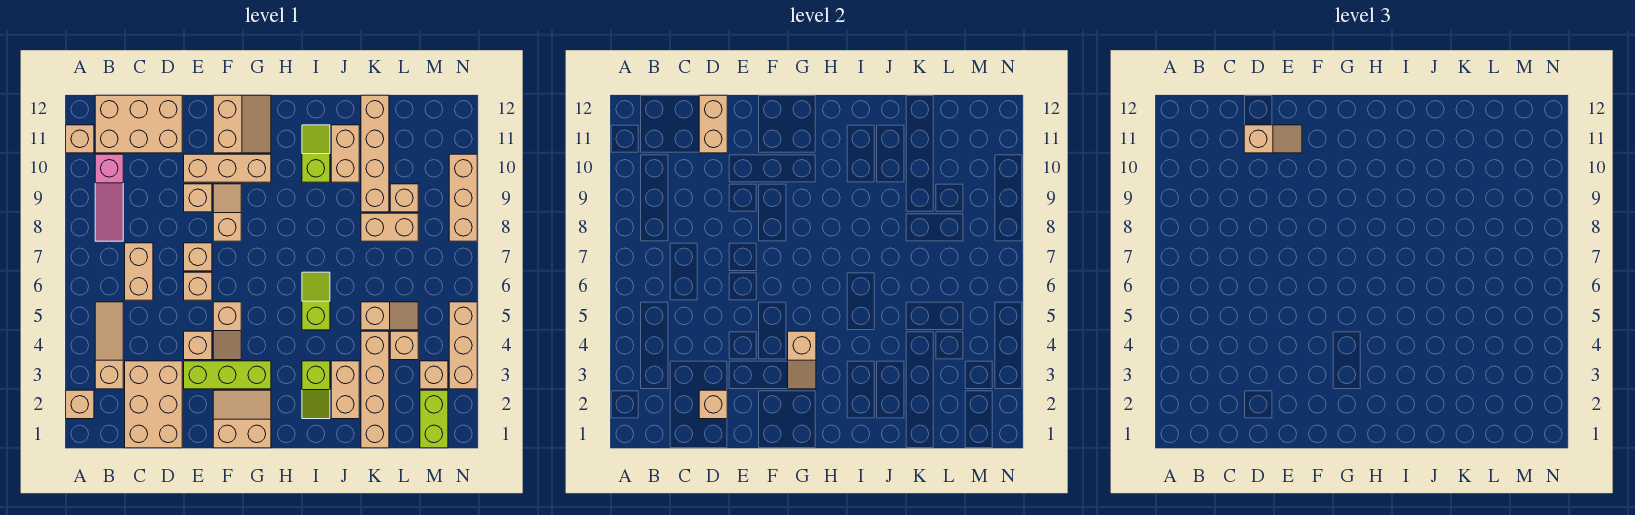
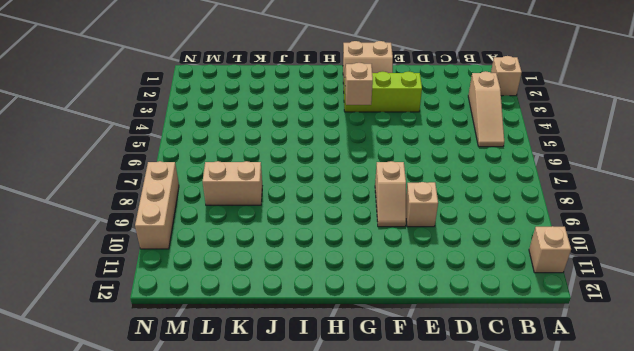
none -> pink slope B8:B10 level 1 top 10
none -> tan brick B11:D12 level 1
none -> tan brick C1:D3 level 1
none -> tan brick C6:C7 level 1

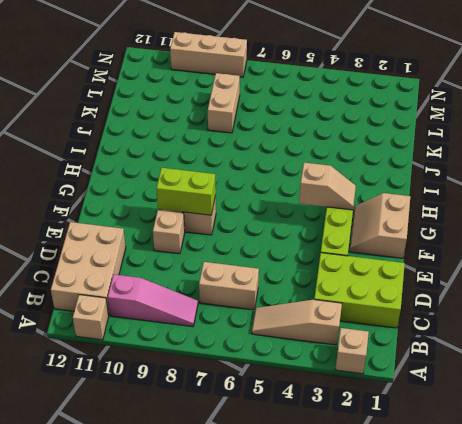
lime brick C1:D3 level 1 -> tan brick C1:D3 level 1
lime brick F8:F9 level 2 -> lime brick M1:M2 level 1
none -> tan brick E4 level 1
none -> tan brick E6 level 1
none -> tan brick E7 level 1
none -> tan brick E10:G10 level 1

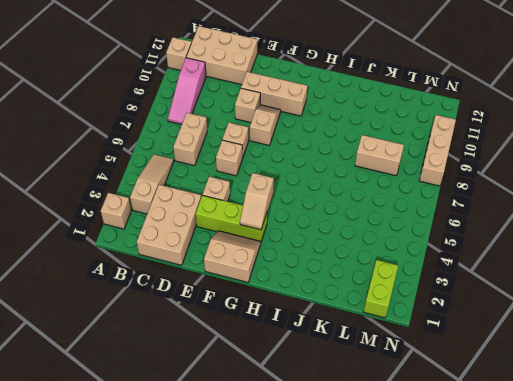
none -> tan slope F4:F5 level 1 top 5
none -> tan slope F11:G12 level 1 top F
none -> lime slope I2:I3 level 1 top 3
none -> lime slope I5:I6 level 1 top 5

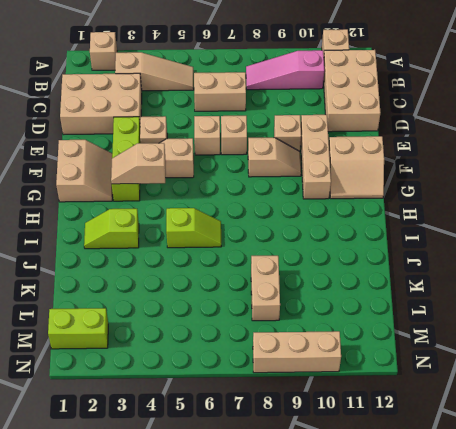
none -> lime slope I10:I11 level 1 top 10
none -> tan brick J2:J3 level 1
none -> tan brick J10:J11 level 1
none -> tan brick K1:K4 level 1

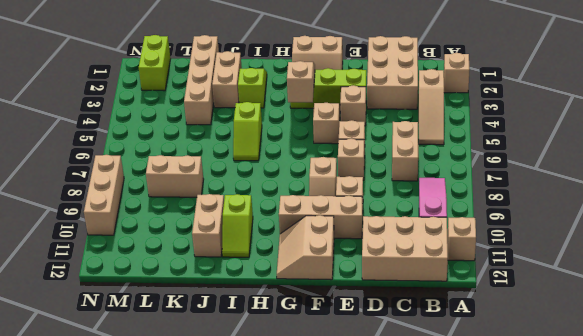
none -> tan slope K5:L5 level 1 top K
none -> tan brick K9:K12 level 1
none -> tan brick L4 level 1
none -> tan brick L9 level 1

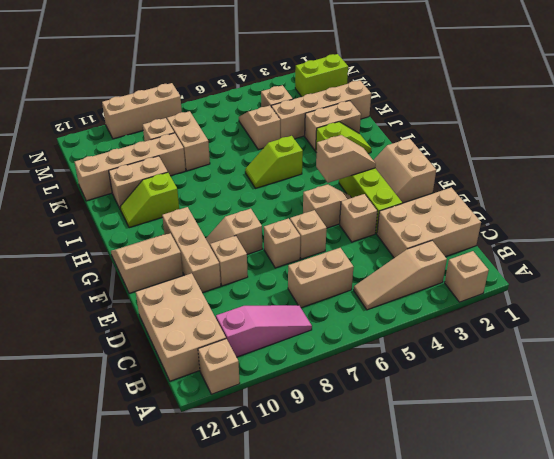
none -> tan brick M3 level 1
none -> tan brick N3:N5 level 1
none -> tan brick D2 level 2
none -> tan brick D11:D12 level 2

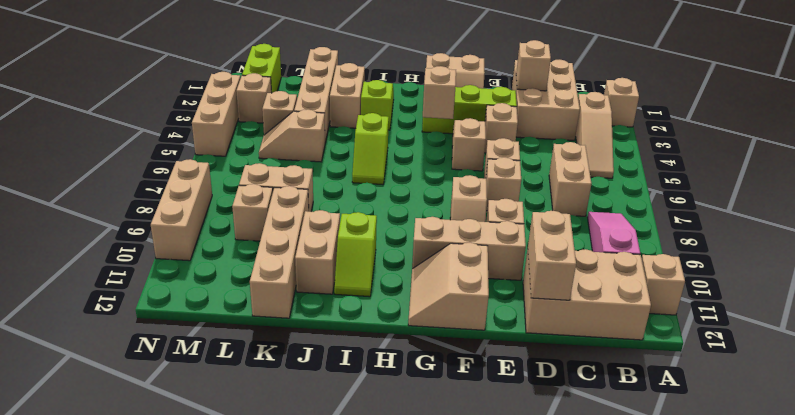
none -> tan slope D11:E11 level 3 top D

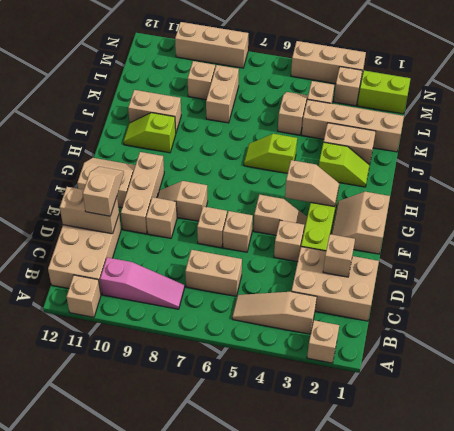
none -> tan brick K9:K12 level 1

